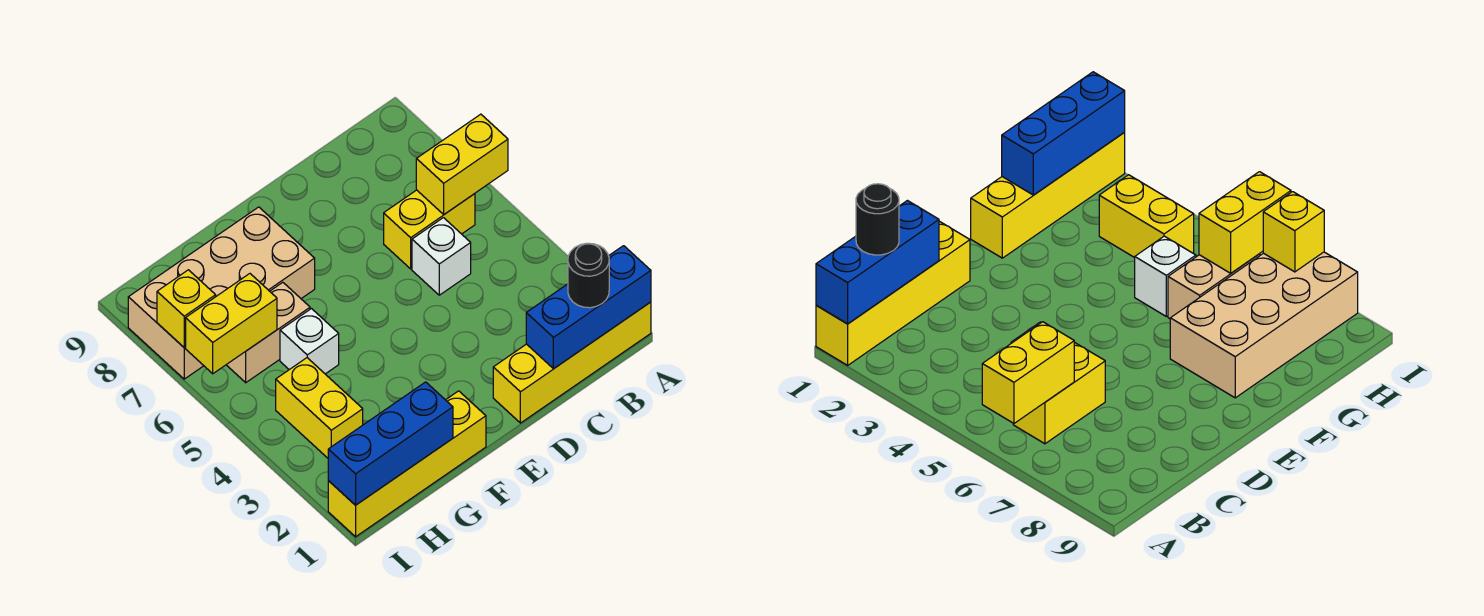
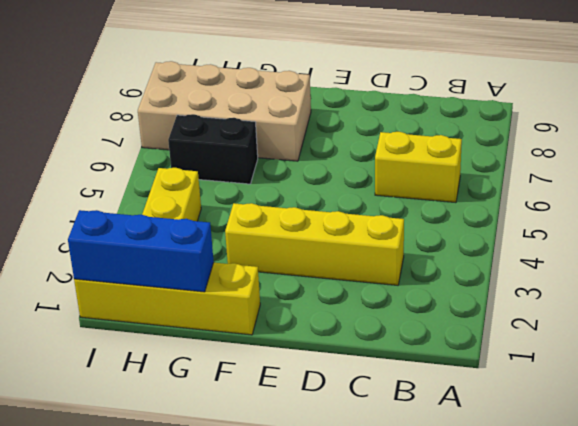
yellow brick C3:F3 level 1 -> yellow brick A1:D1 level 1
black brick G6:H6 level 1 -> tan brick G6:H6 level 1
none -> white brick C5 level 1
none -> white brick G5 level 1
none -> blue brick A1:C1 level 2

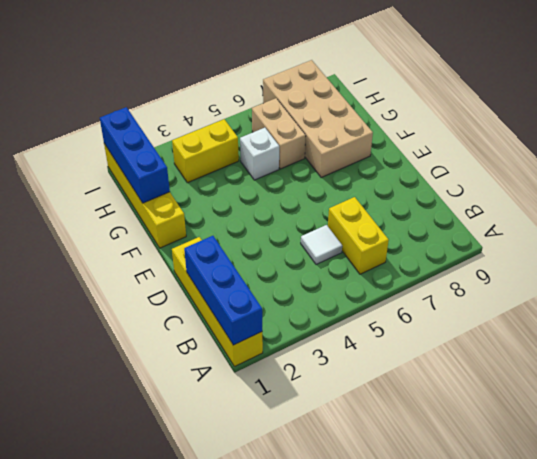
white tile C5 level 1 -> white brick C5 level 1
none -> yellow brick A6:B6 level 2
none -> yellow brick H6:I6 level 2
none -> yellow brick I7 level 2

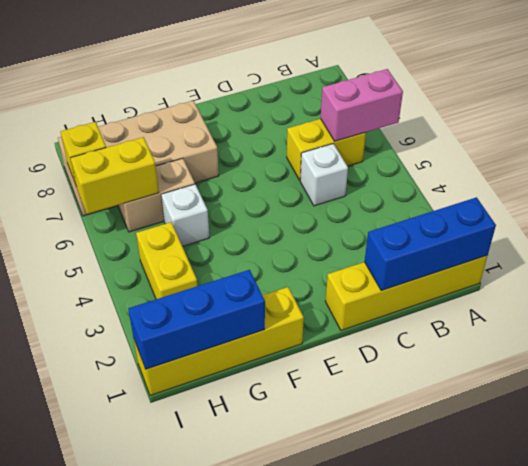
pink brick A6:B6 level 2 -> yellow brick A6:B6 level 2
none -> black round brick B1 level 3

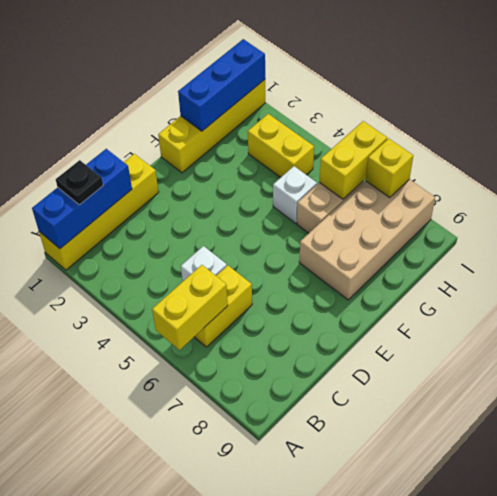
black plate B1 level 3 -> black round brick B1 level 3

